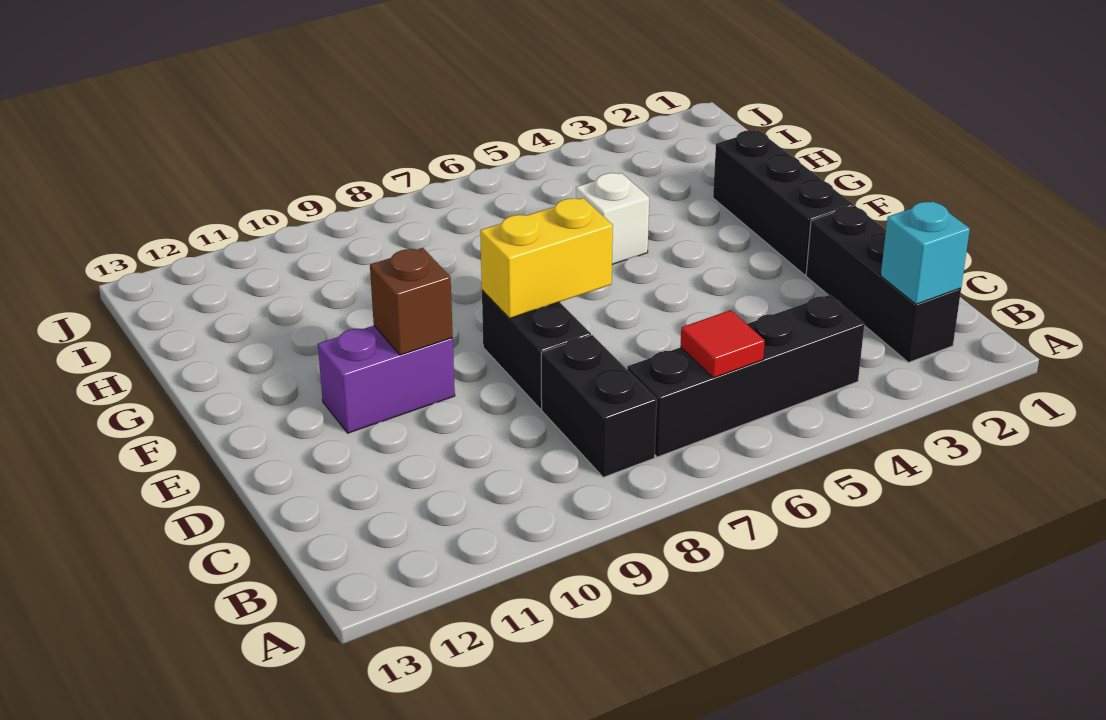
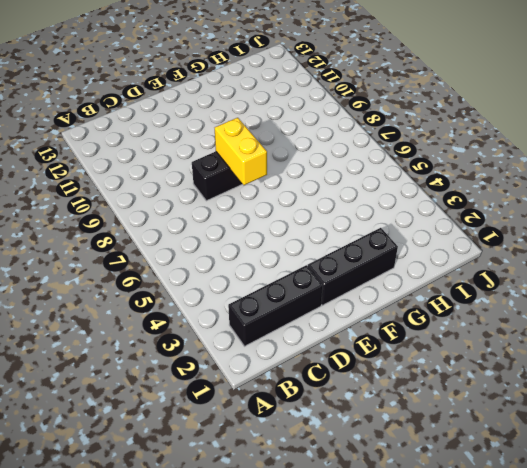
none -> black brick B4:B7 level 1
none -> black brick B8:C8 level 1

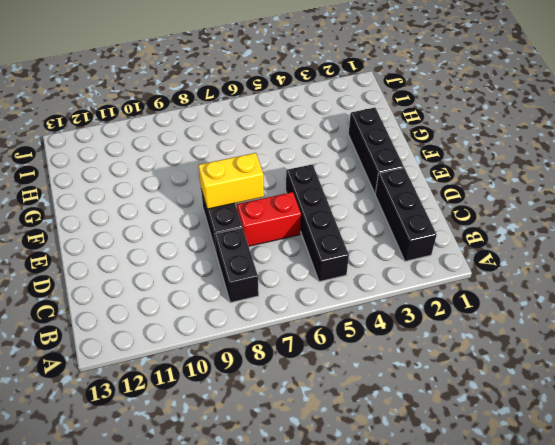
black brick B5:E5 level 1 -> black brick B4:B7 level 1
red brick D6:D7 level 1 -> none
none -> purple brick E10:E11 level 1
none -> white brick G5 level 1

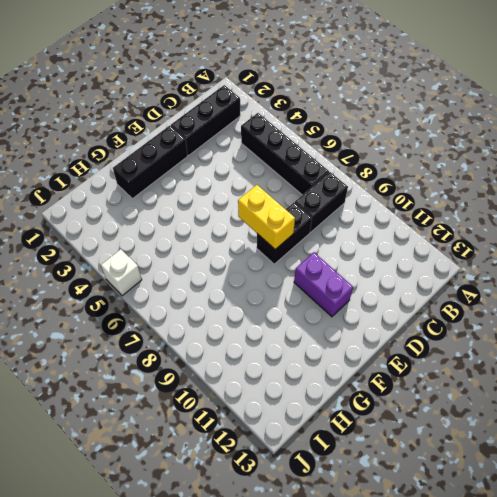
white brick J5 level 1 -> white brick G5 level 1
none -> cyan brick B2 level 2
none -> red tile B6 level 2

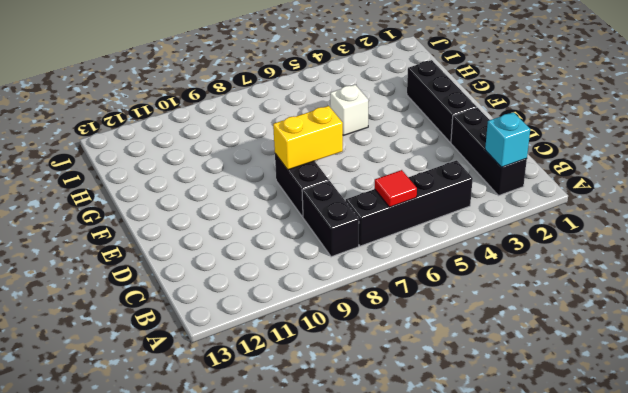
none -> purple brick E10:E11 level 1
none -> brown brick E10 level 2

